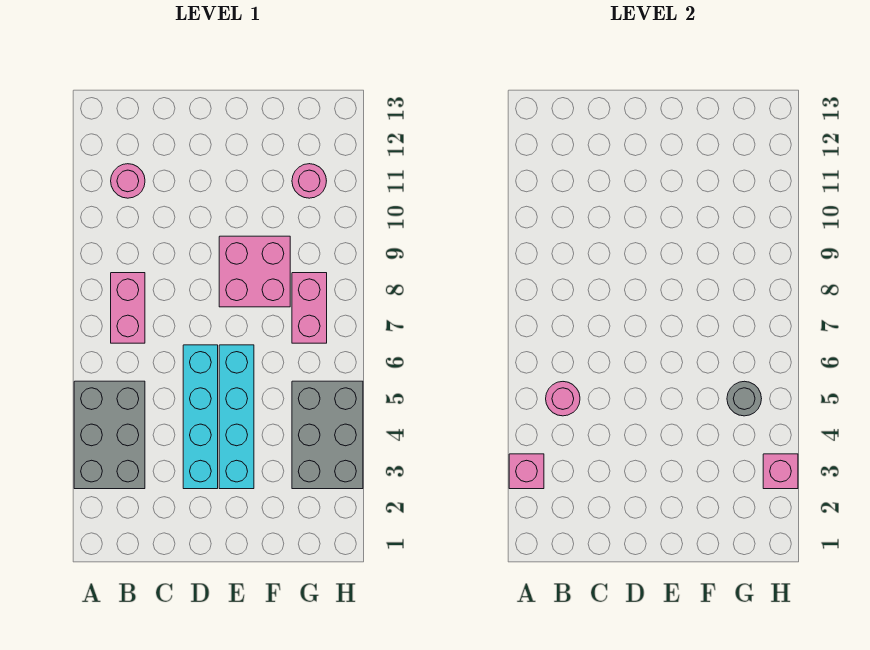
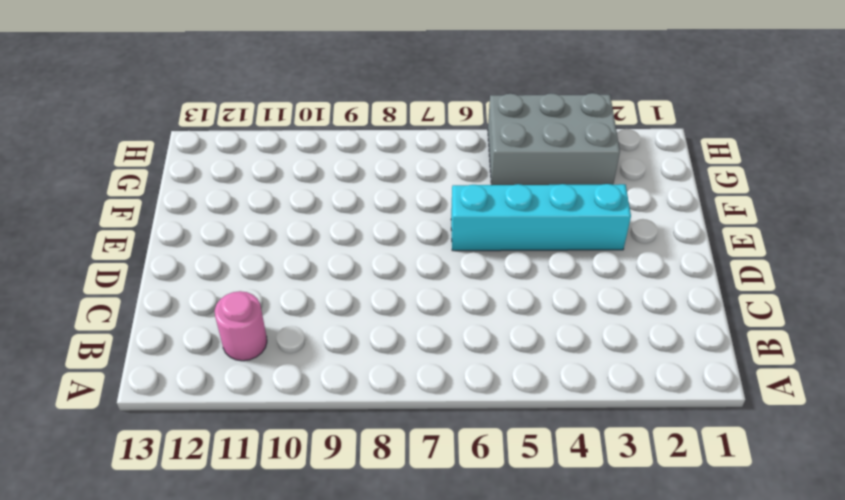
none -> grey brick A3:B5 level 1
none -> pink brick B7:B8 level 1
none -> cyan brick D3:D6 level 1

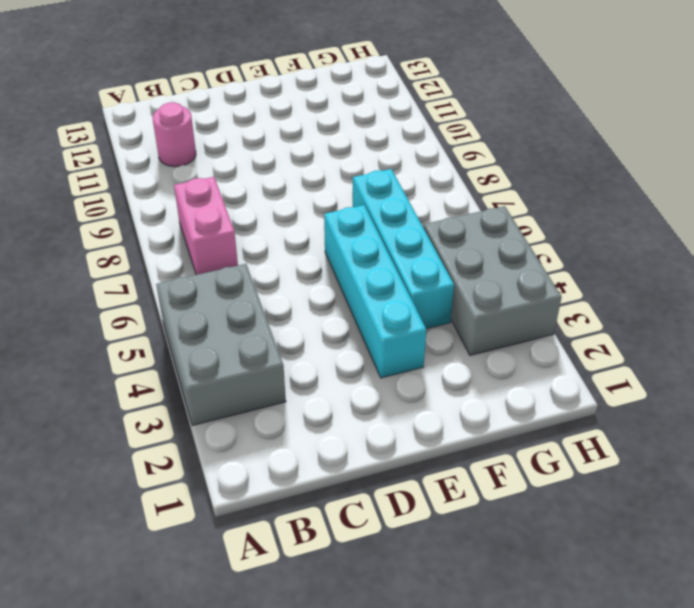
cyan brick F4:F7 level 1 -> cyan brick D3:D6 level 1
none -> pink brick E8:F9 level 1
none -> pink brick G7:G8 level 1
none -> pink round brick G11 level 1

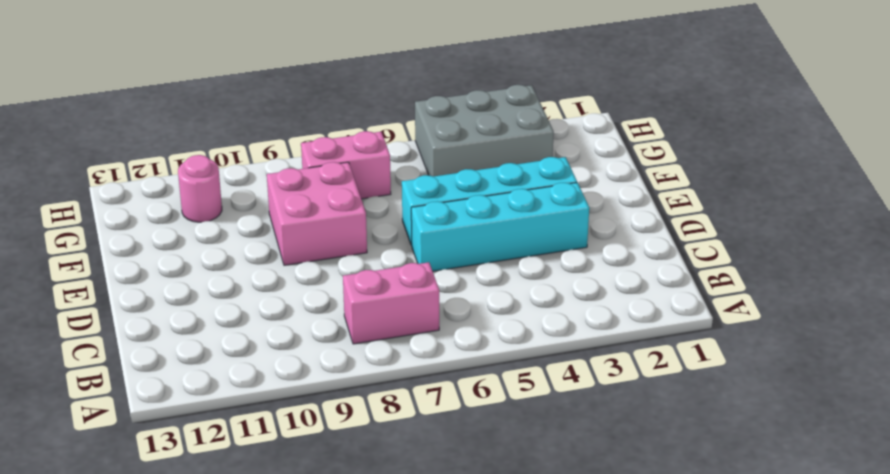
none -> grey brick A3:B5 level 1
none -> pink round brick B11 level 1
none -> pink brick A3 level 2

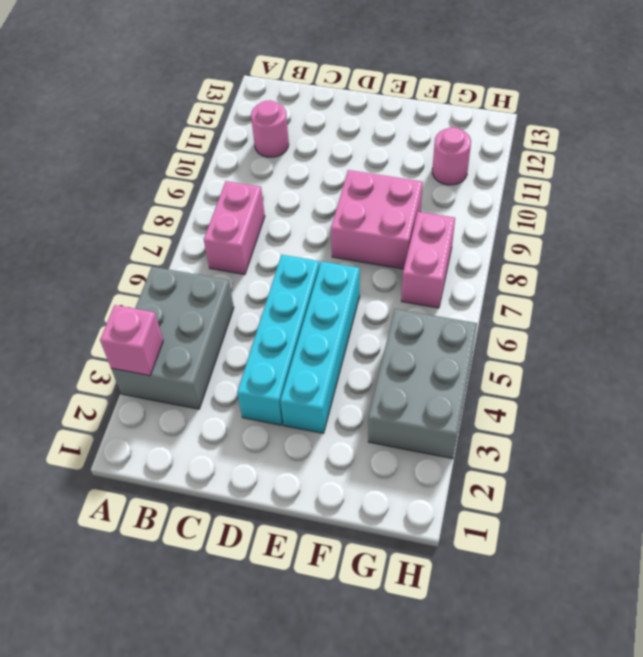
none -> pink round brick B5 level 2
none -> grey round brick G5 level 2
none -> pink brick H3 level 2

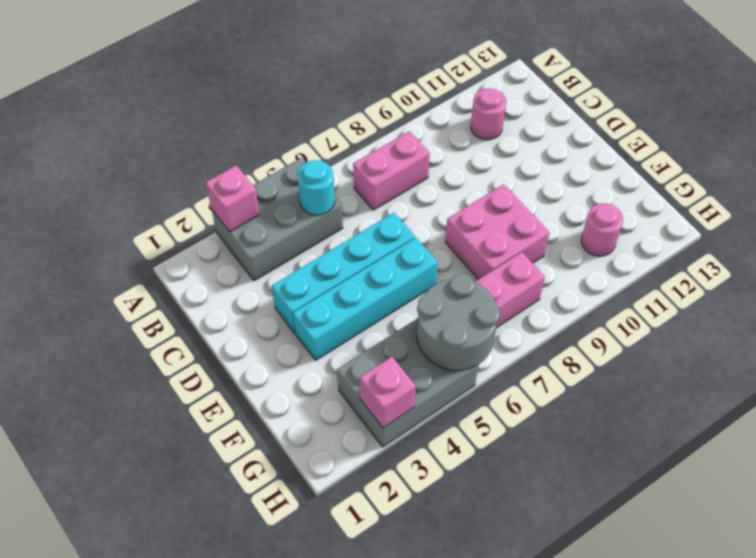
cyan round brick B5 level 2 -> pink round brick B5 level 2
grey round brick G5:H6 level 2 -> grey round brick G5 level 2

